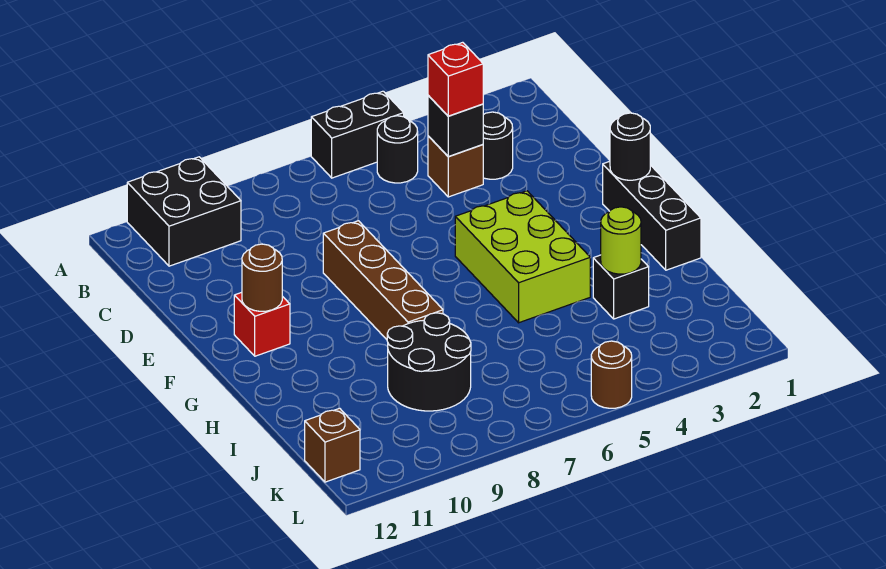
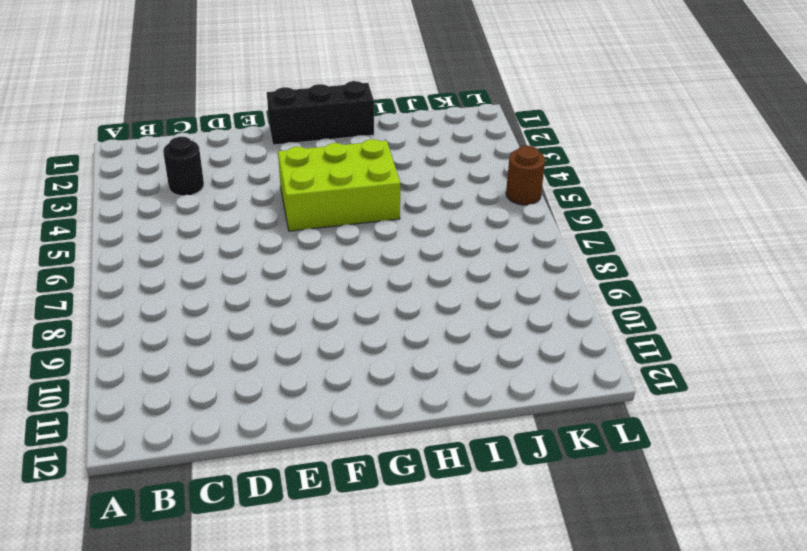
none -> black brick A5:A6 level 1
none -> black brick A10:B11 level 1
none -> black round brick B5 level 1

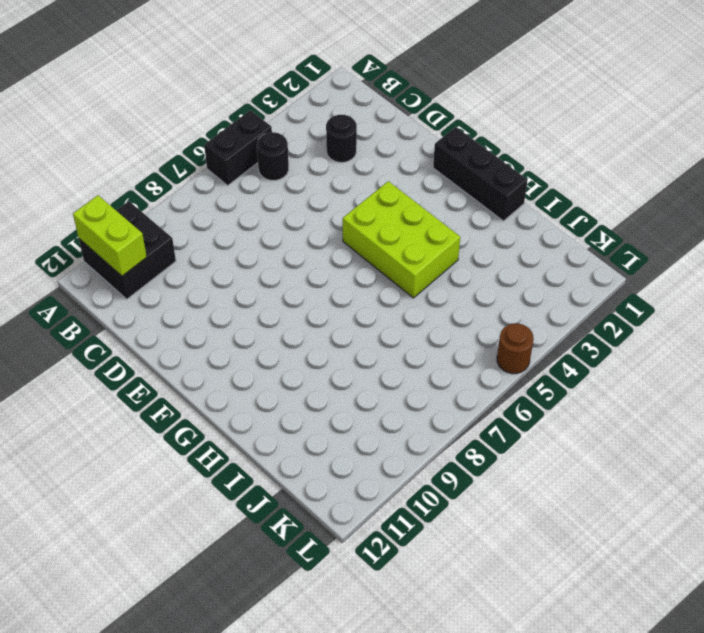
lime brick A11:B11 level 2 -> none
none -> brown brick C4 level 1
none -> brown brick E8:H8 level 1
none -> red brick F11 level 1

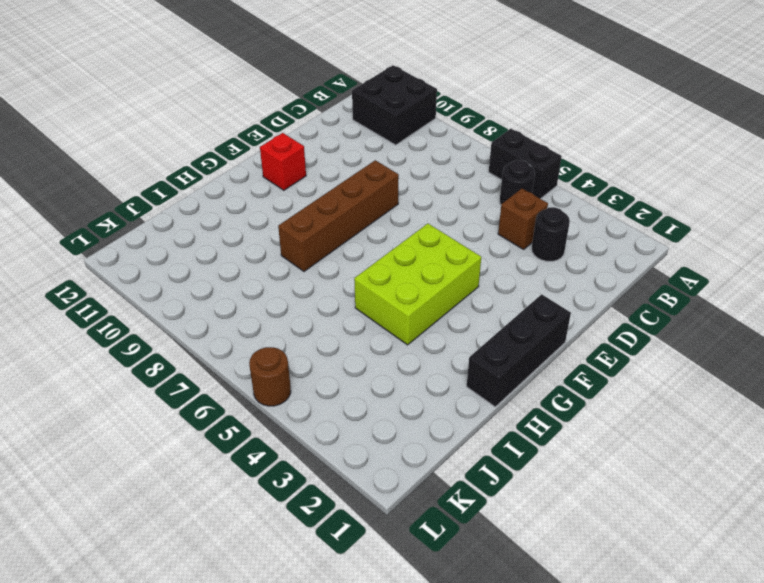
none -> black brick I3 level 1
none -> black round brick I8:J9 level 1
none -> brown brick K12 level 1

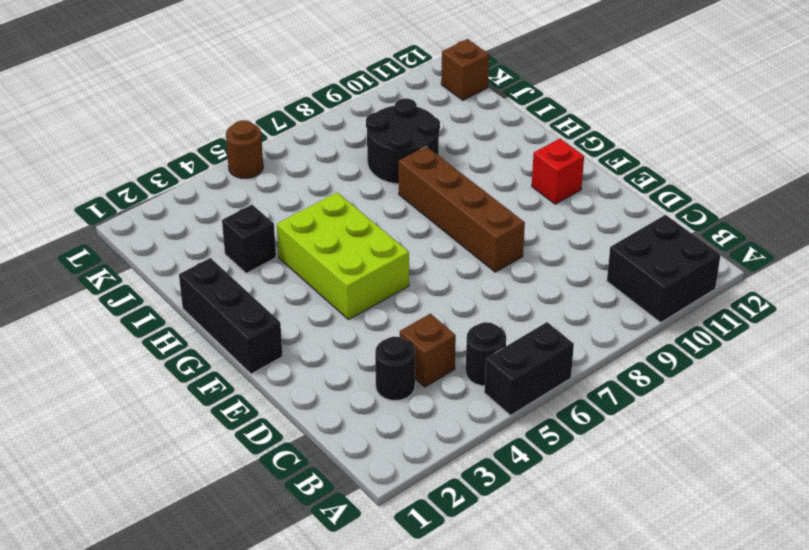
none -> black brick C4 level 2
none -> black round brick F1 level 2
none -> brown round brick F11 level 2

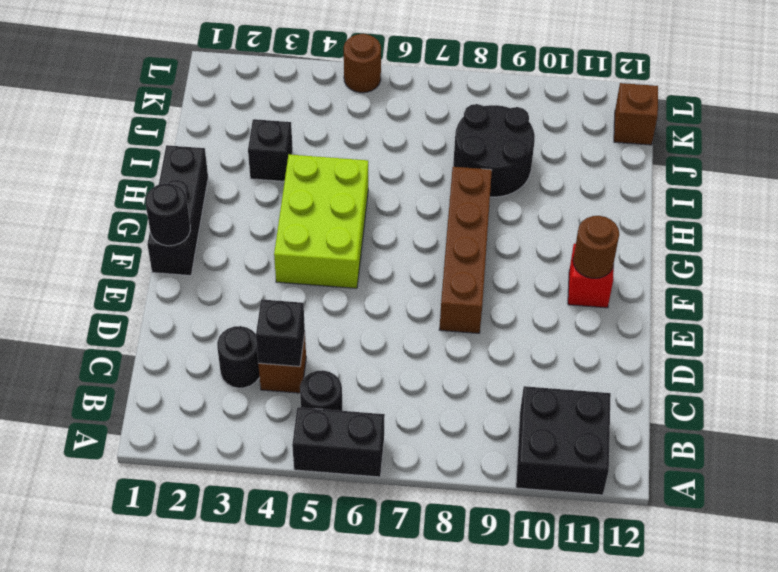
none -> lime round brick I3 level 2
none -> red brick C4 level 3

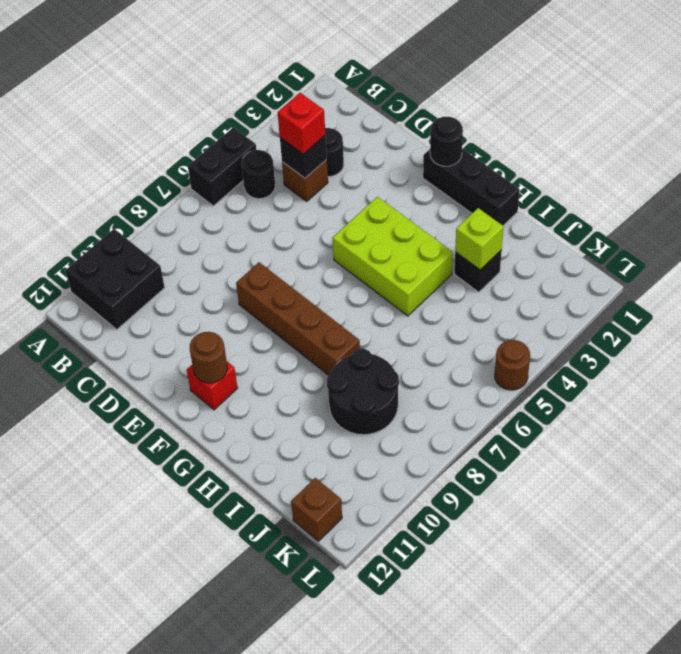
lime brick I3 level 2 -> lime round brick I3 level 2

